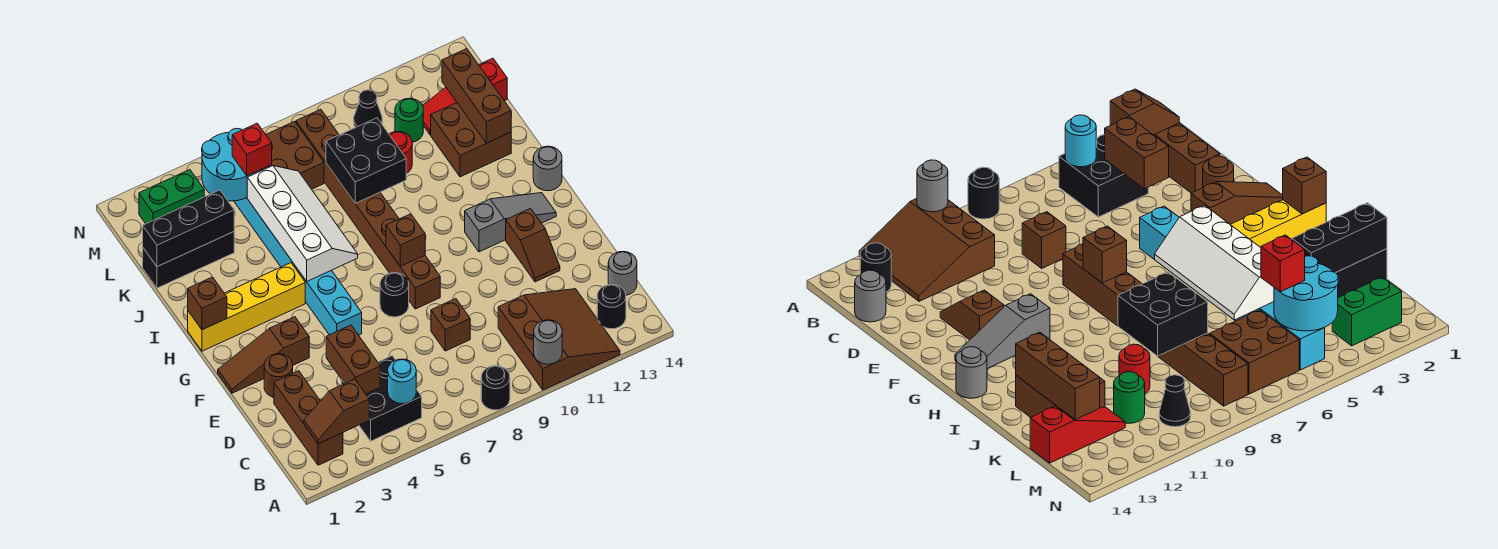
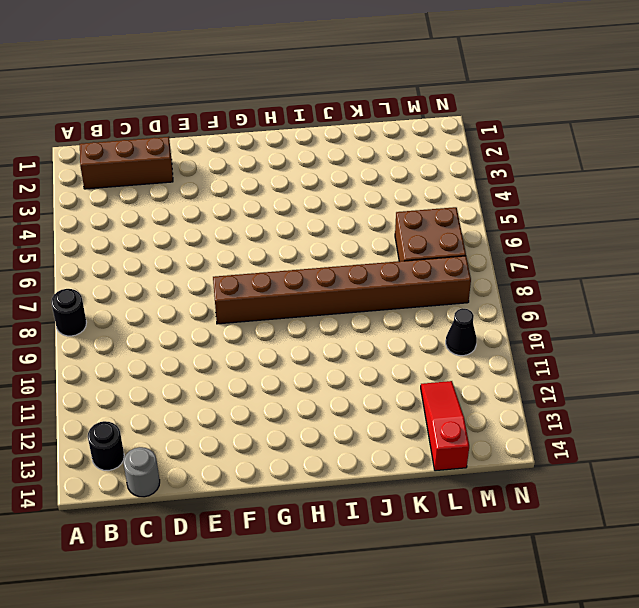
none -> brown slope A10:C12 level 1 top 10
none -> black brick B4:C5 level 1
none -> brown brick D8 level 1
none -> brown round brick E2 level 1

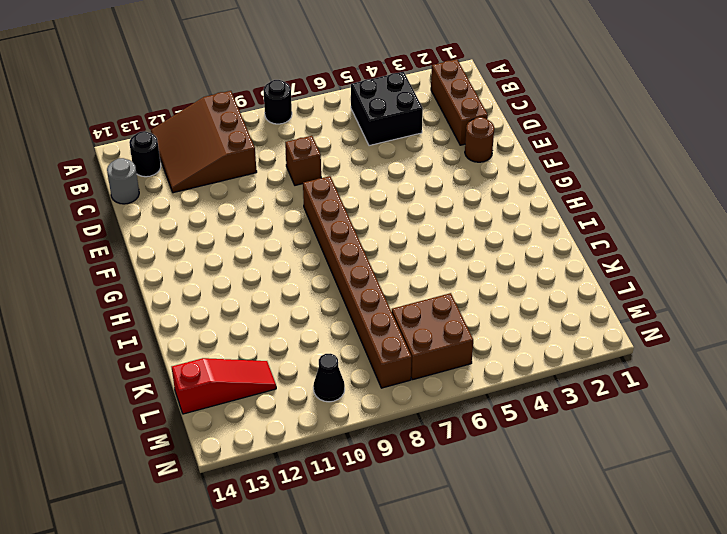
none -> brown slope E12:F12 level 1 top F
none -> brown slope F1:F3 level 1 top 3
none -> cyan brick F5:M5 level 1
none -> black round brick F7 level 1

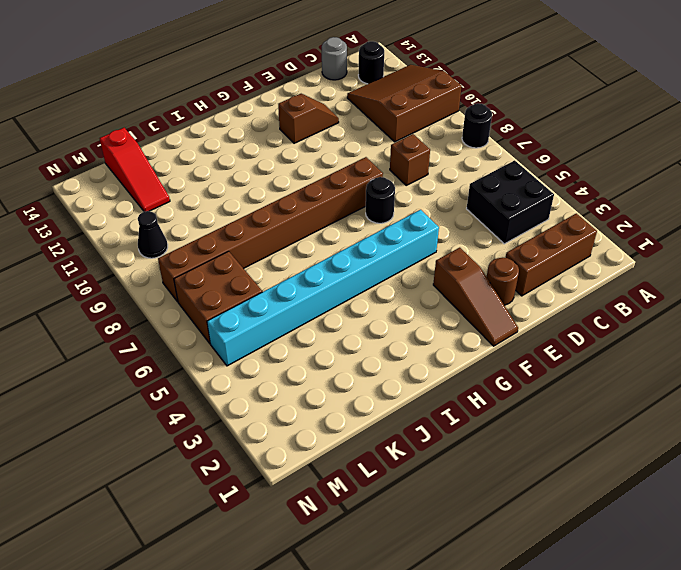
none -> grey slope G11:G13 level 1 top 11
none -> yellow brick H1:H4 level 1
none -> grey round brick H14 level 1
none -> brown brick J12:K13 level 1

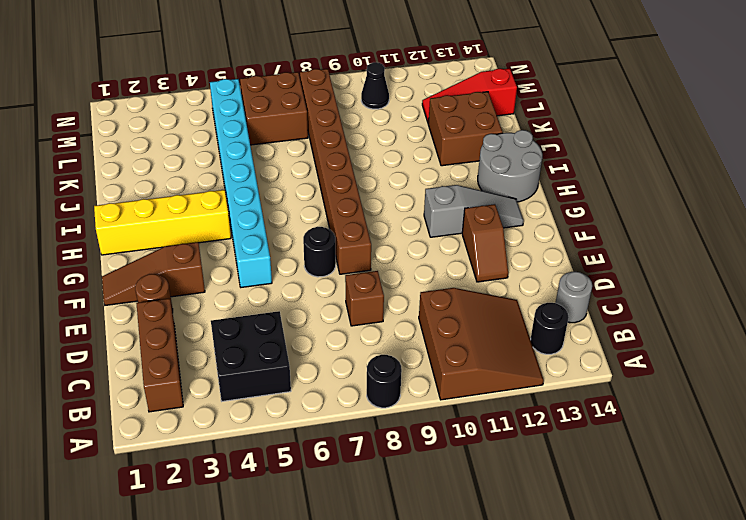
grey round brick H13:I14 level 1 -> grey round brick H14 level 1
none -> black brick K1:K3 level 1
none -> red round brick K10 level 1
none -> green round brick L11 level 1
none -> green brick M2:M3 level 1

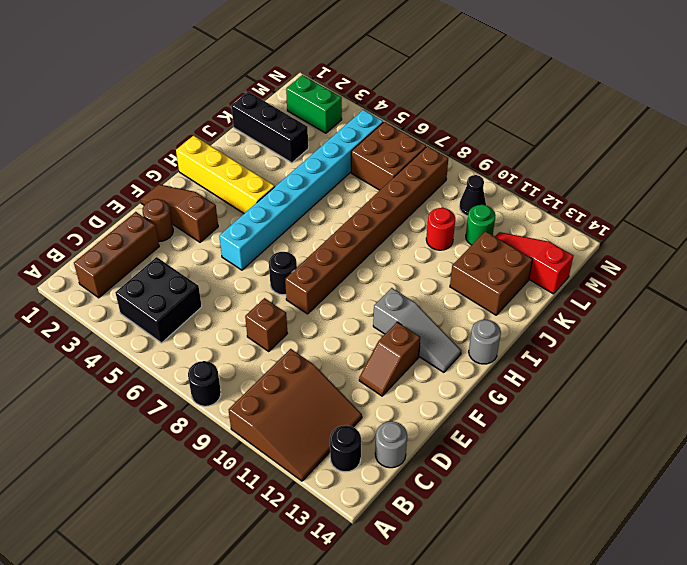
none -> grey round brick A10 level 2
none -> brown slope B2:B3 level 2 top 3
none -> cyan round brick B5 level 2
none -> brown brick C4:D4 level 2

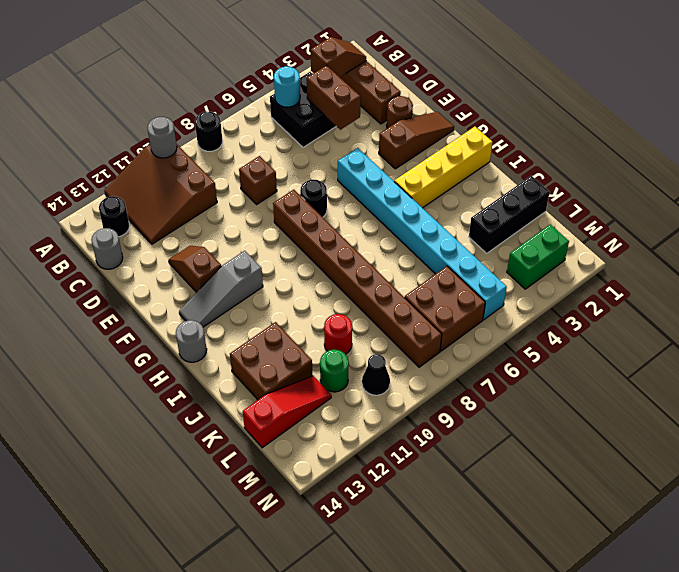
none -> brown brick G8 level 2
none -> brown brick H1 level 2
none -> white slope H5:K6 level 2 top 5
none -> black brick J8:K9 level 2

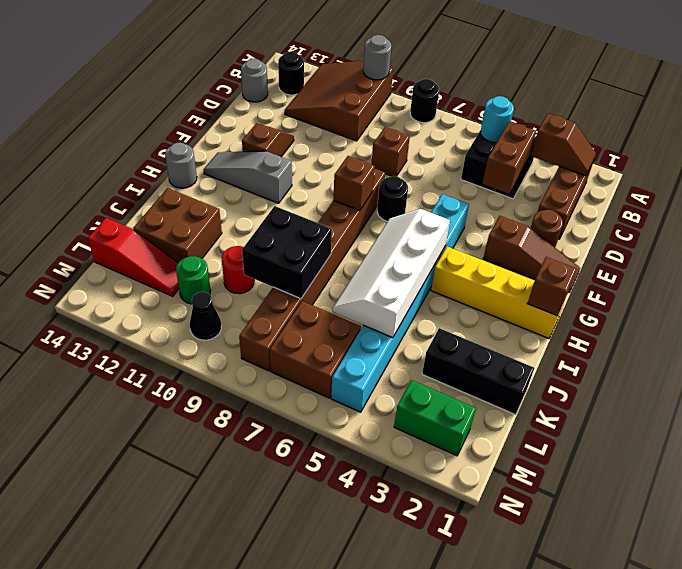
none -> brown brick J13:L13 level 2
none -> black brick K1:K3 level 2
none -> cyan round brick L4:M5 level 2
none -> red brick L5 level 3

